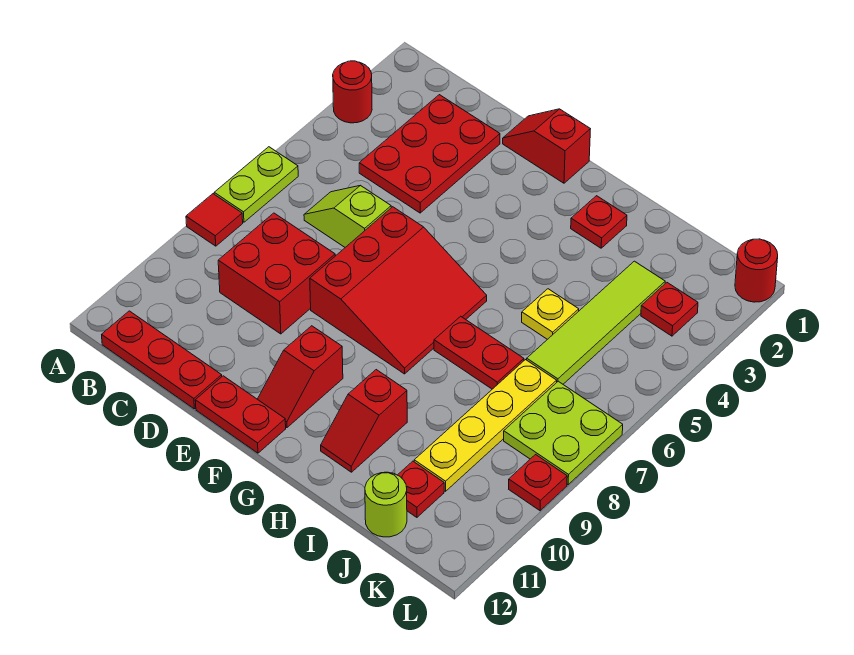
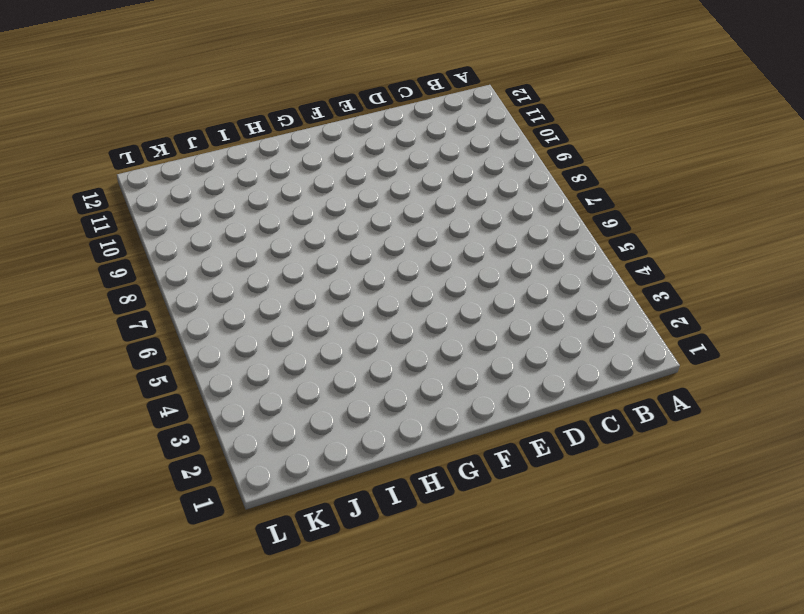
none -> red round brick A3 level 1
none -> lime plate A6:A7 level 1
none -> red tile A8 level 1

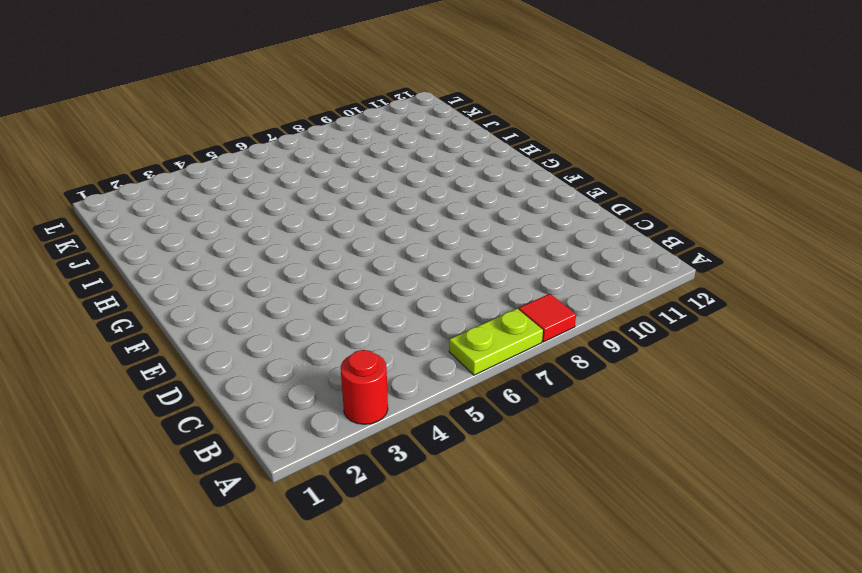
none -> red plate B12:D12 level 1
none -> red plate C2:D4 level 1
none -> lime slope C6:D6 level 1 top D

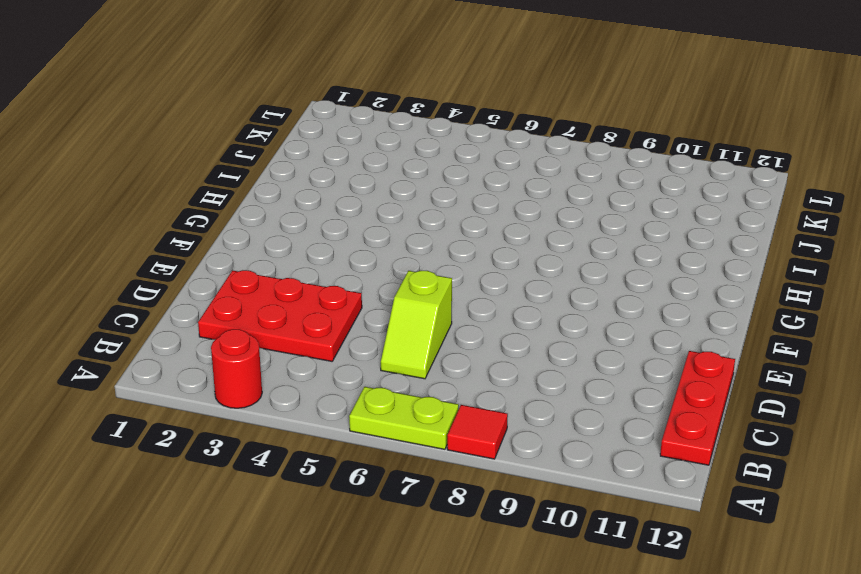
none -> red brick C8:D9 level 1
none -> red slope E1:F1 level 1 top F
none -> red slope E6:G8 level 1 top E

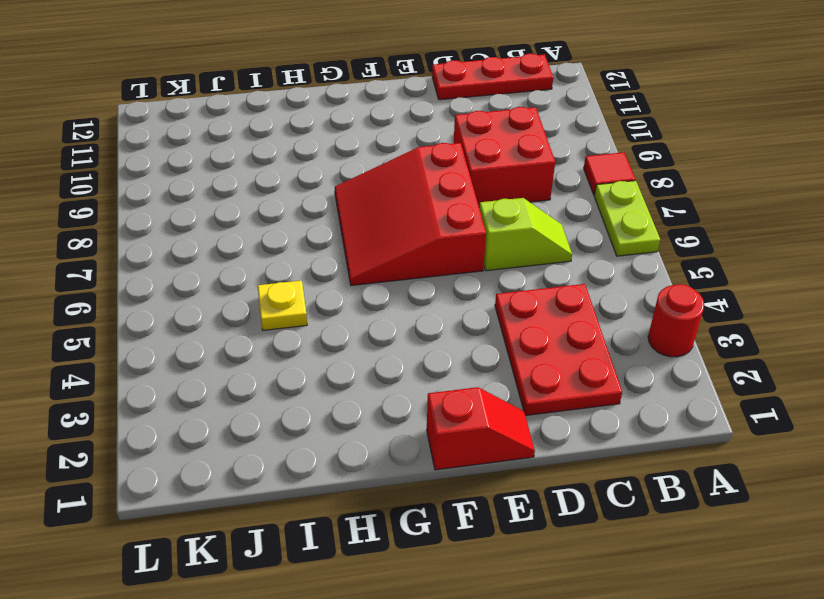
none -> red plate E12:F12 level 1
none -> red slope F10:F11 level 1 top 10
none -> red plate H2 level 1

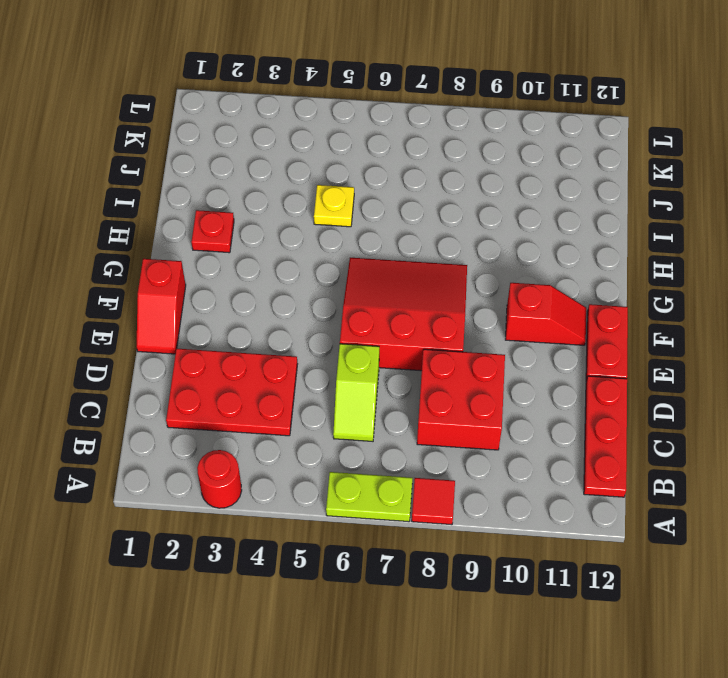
none -> red plate H7:I7 level 1
none -> red slope H10:H11 level 1 top 10
none -> lime tile J3:J6 level 1

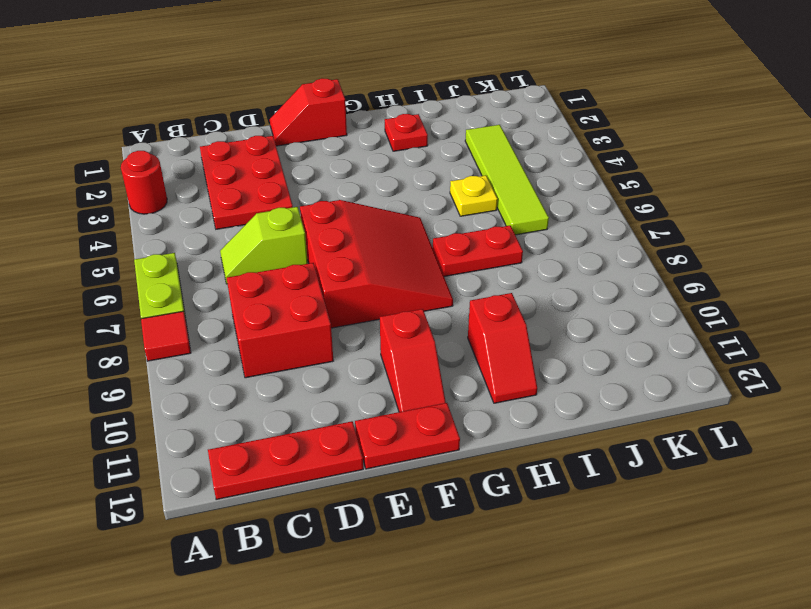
none -> yellow plate J7:J10 level 1
none -> red plate J11 level 1
none -> lime round brick J12 level 1

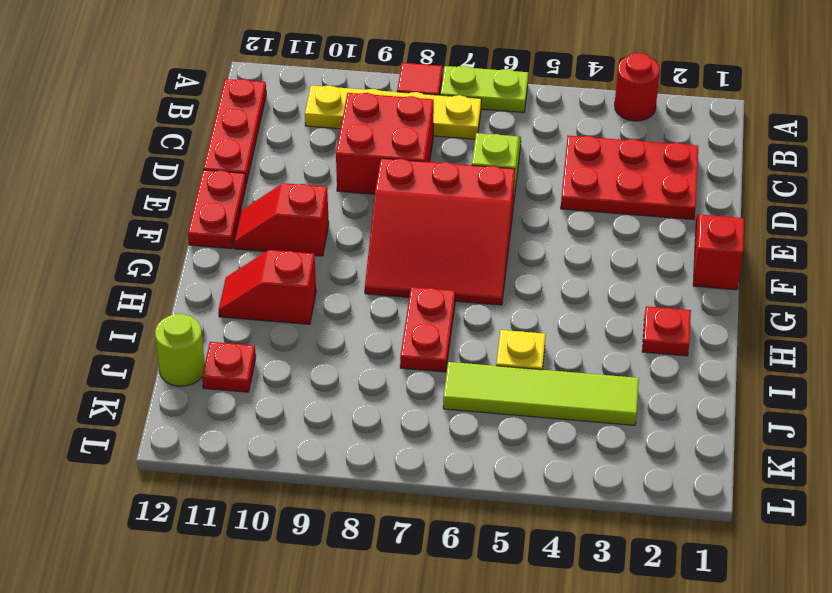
yellow plate B7:B10 level 1 -> yellow plate J7:J10 level 1
none -> red plate K3 level 1
none -> lime plate K7:L8 level 1
none -> red round brick L1 level 1

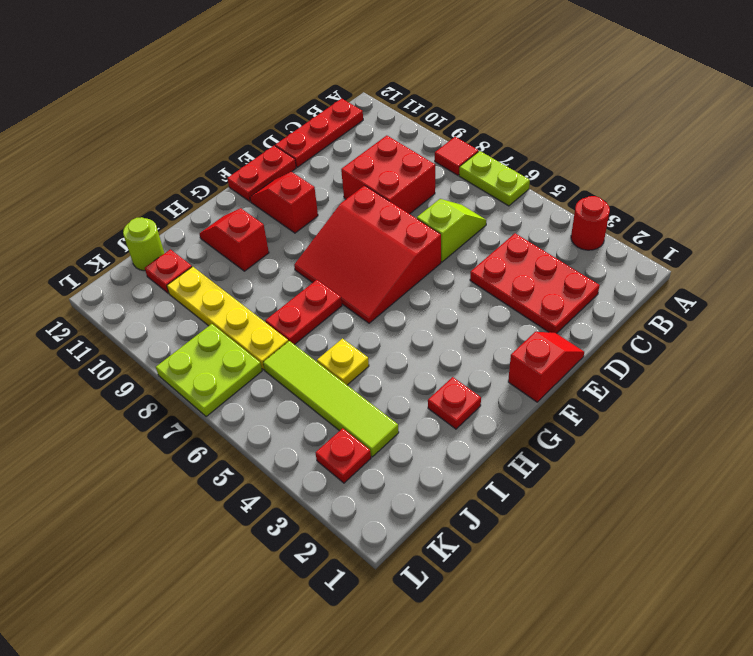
none -> red round brick L1 level 1
none -> red plate L9 level 1

